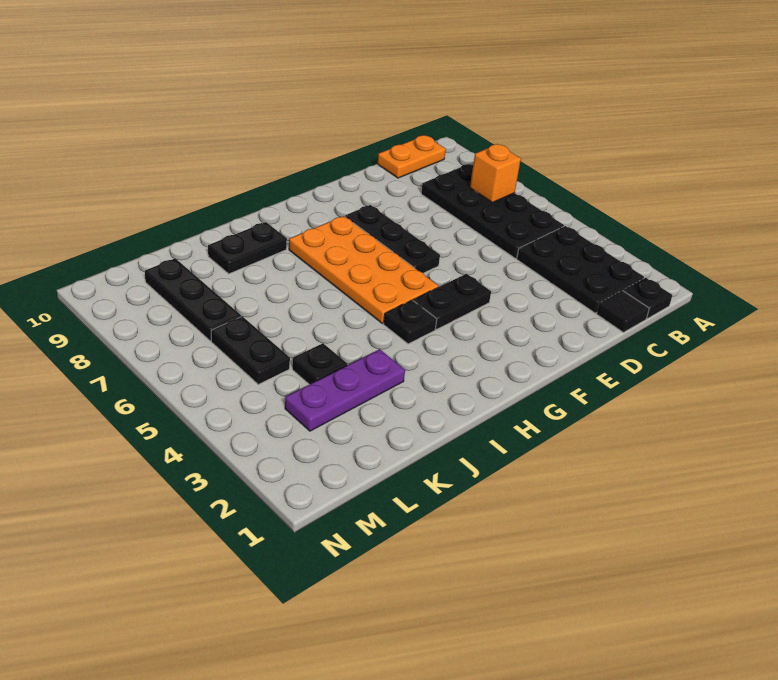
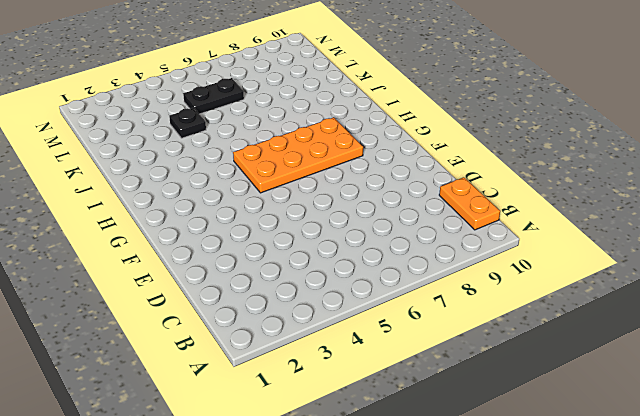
none -> black plate B1 level 1
none -> black plate B2:C4 level 1
none -> black plate B5:C8 level 1

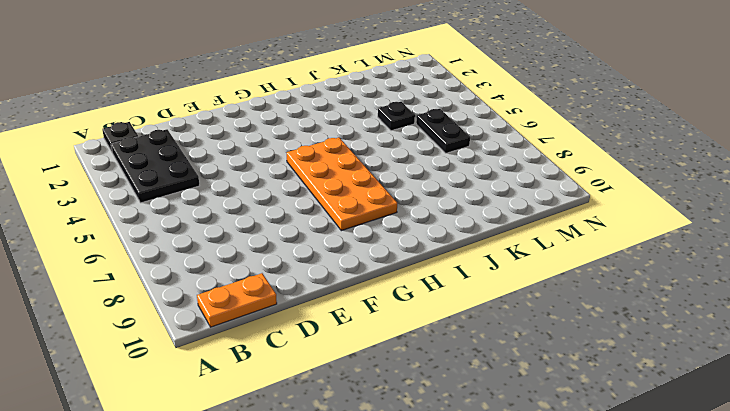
none -> black plate B5:C8 level 1
none -> black tile C1 level 1
none -> black plate F4:G4 level 1

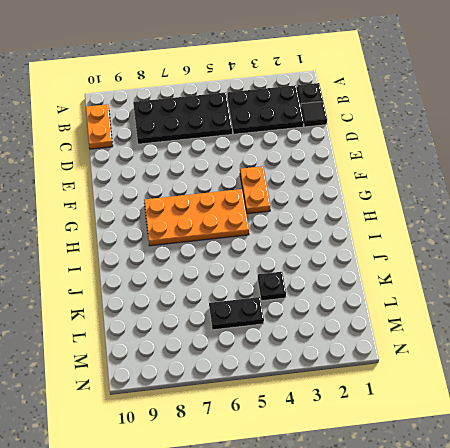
orange plate F4:G4 level 1 -> black plate F4:G4 level 1
none -> black plate F6:F8 level 1
none -> black plate H4 level 1
none -> black plate I9:J9 level 1

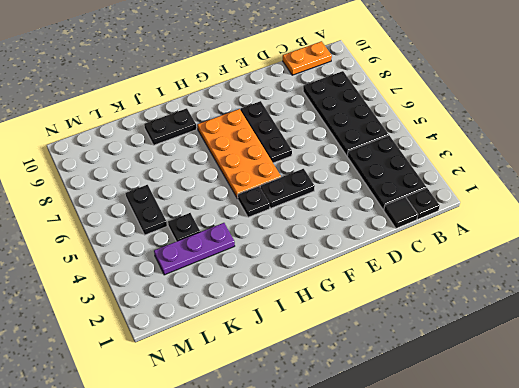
none -> black plate L7:L9 level 1
none -> orange brick B7 level 2

